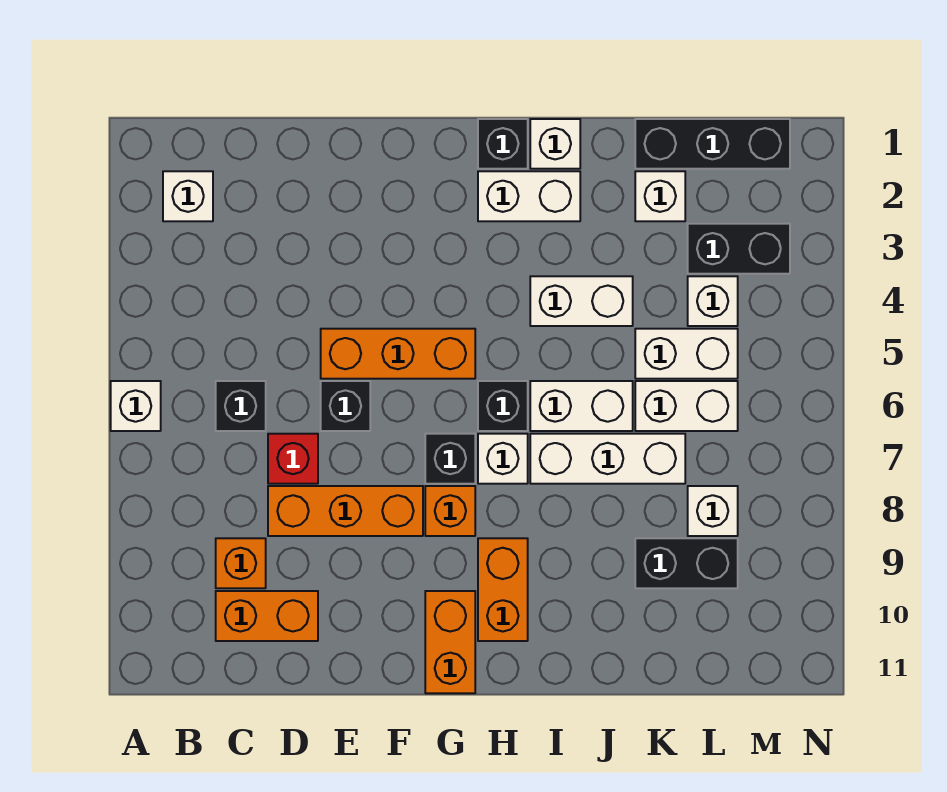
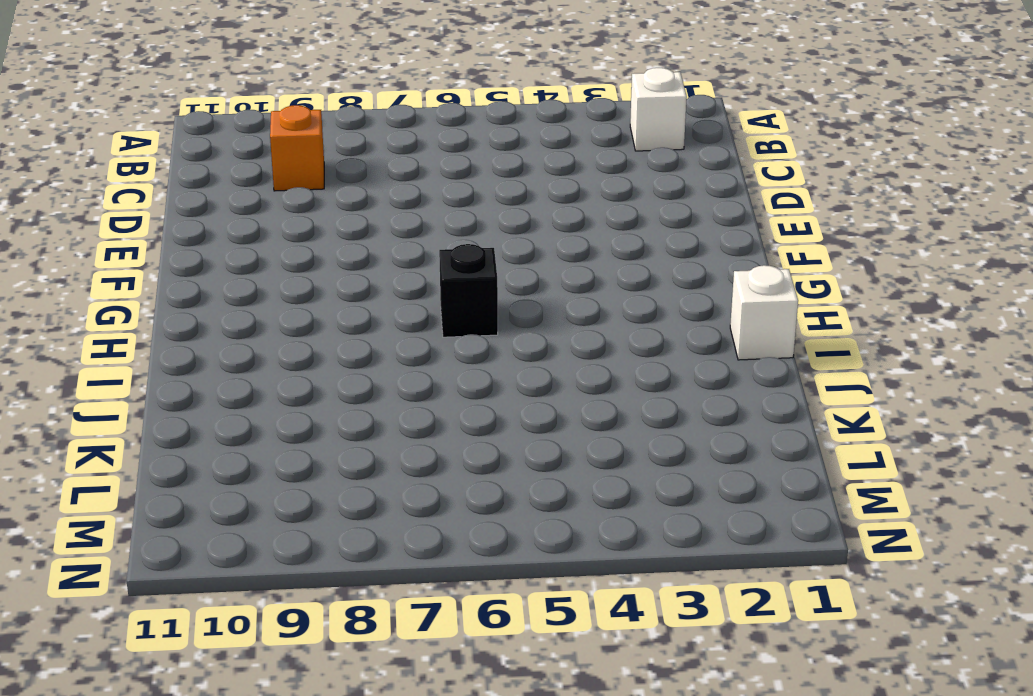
none -> white brick A6 level 1
none -> black brick C6 level 1
none -> orange brick C10:D10 level 1

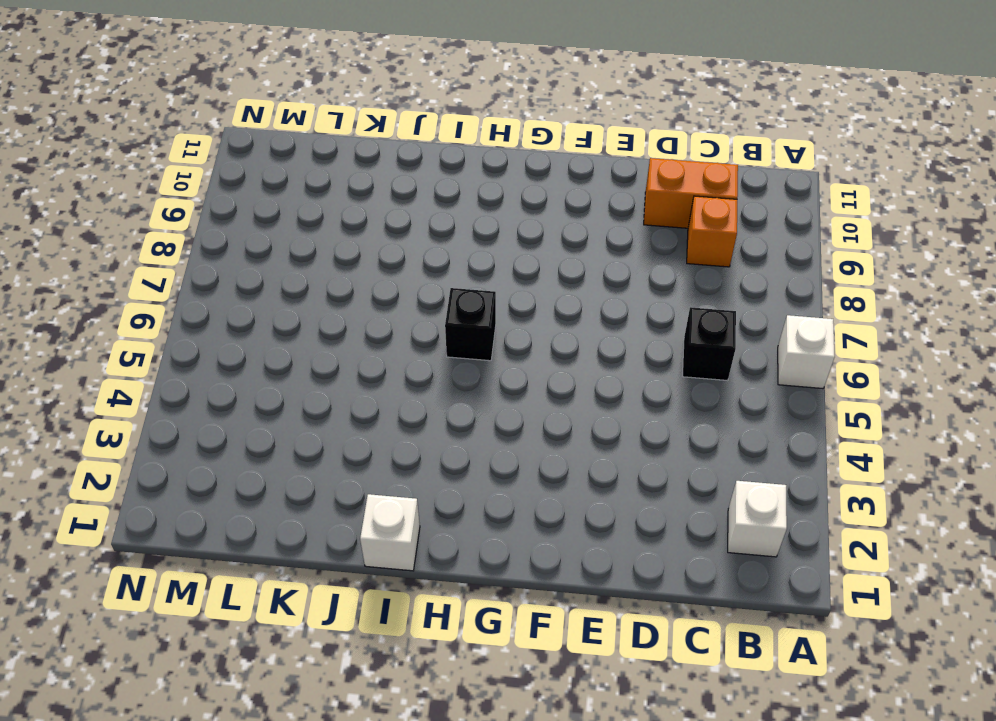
none -> red brick D7 level 1
none -> orange brick D8:F8 level 1
none -> orange brick E5:G5 level 1

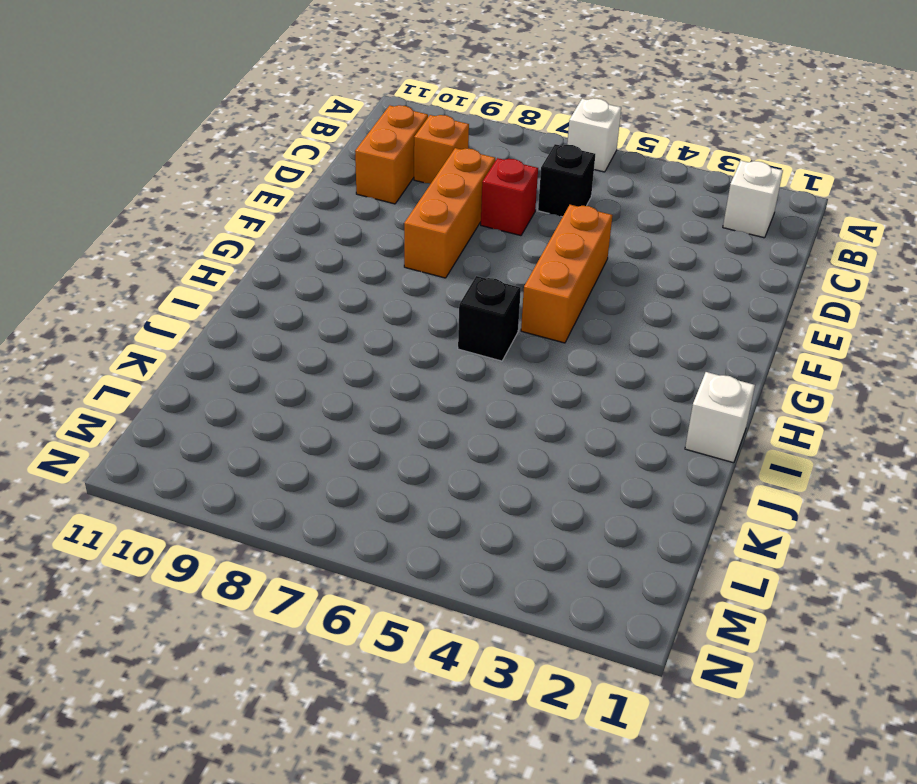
none -> black brick E6 level 1
none -> black brick G7 level 1
none -> orange brick G8 level 1

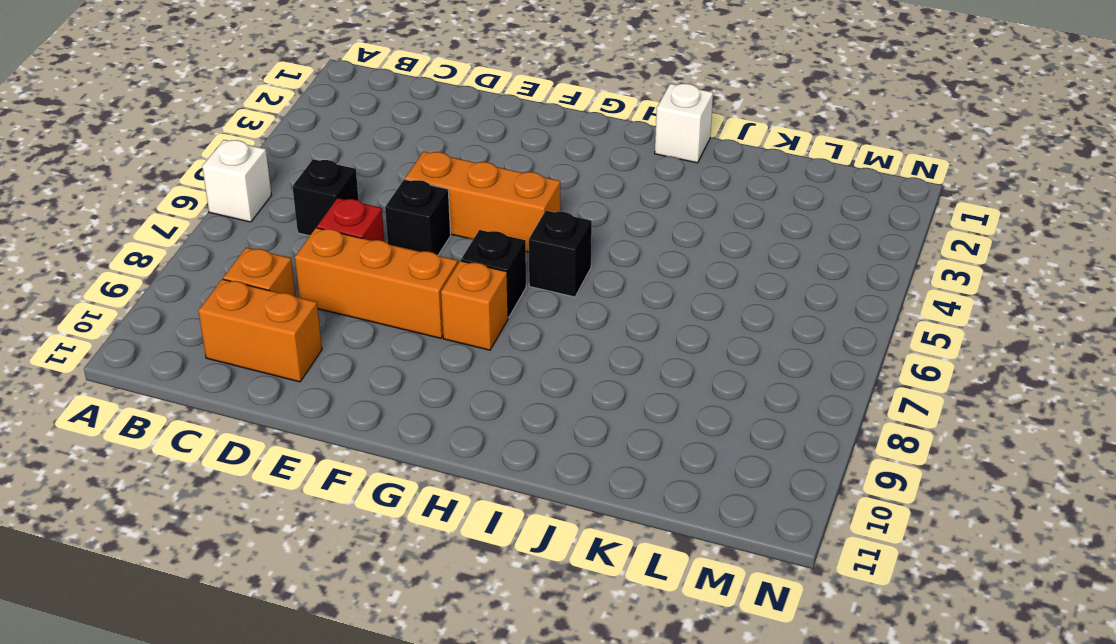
none -> white brick B2 level 1
none -> orange brick G10:G11 level 1
none -> black brick H1 level 1

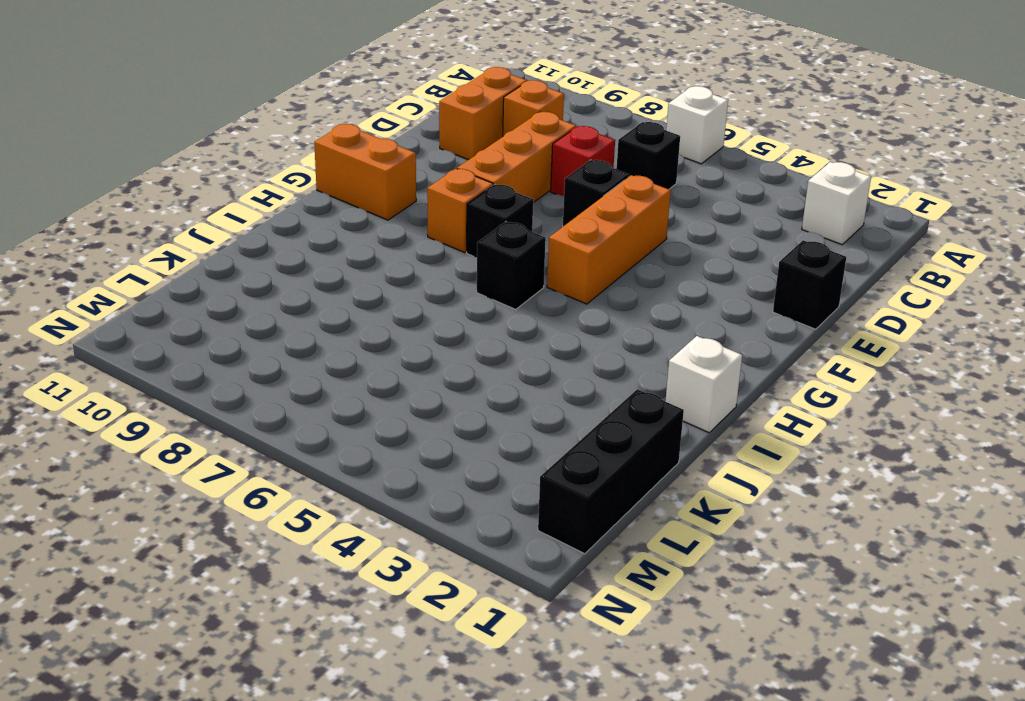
black brick E1 level 1 -> black brick H1 level 1
none -> white brick H2:I2 level 1
none -> white brick H7 level 1
none -> orange brick H9:H10 level 1

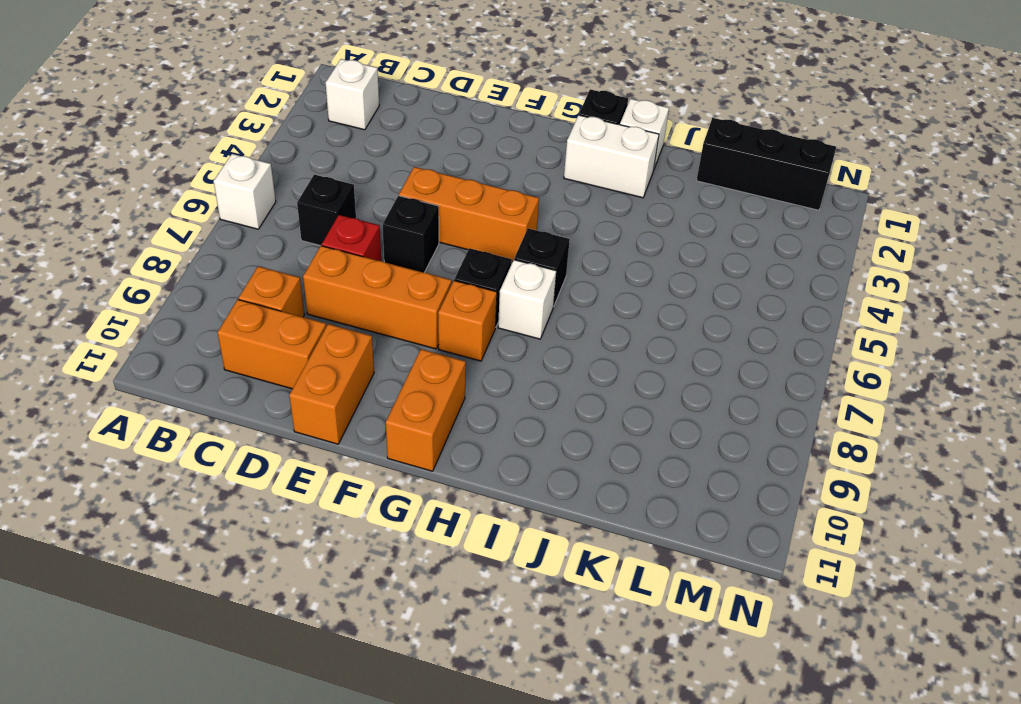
orange brick E10:E11 level 1 -> orange brick H9:H10 level 1
none -> white brick I4:J4 level 1
none -> white brick I6:J6 level 1
none -> white brick I7:K7 level 1

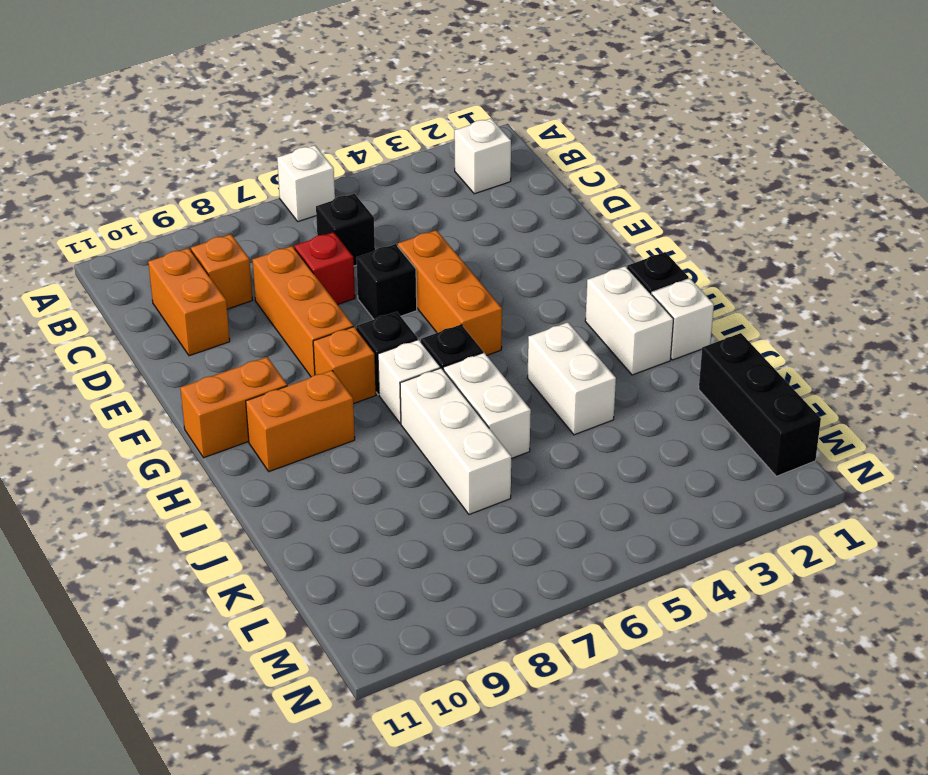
none -> white brick K2 level 1
none -> white brick K5:L5 level 1
none -> white brick K6:L6 level 1

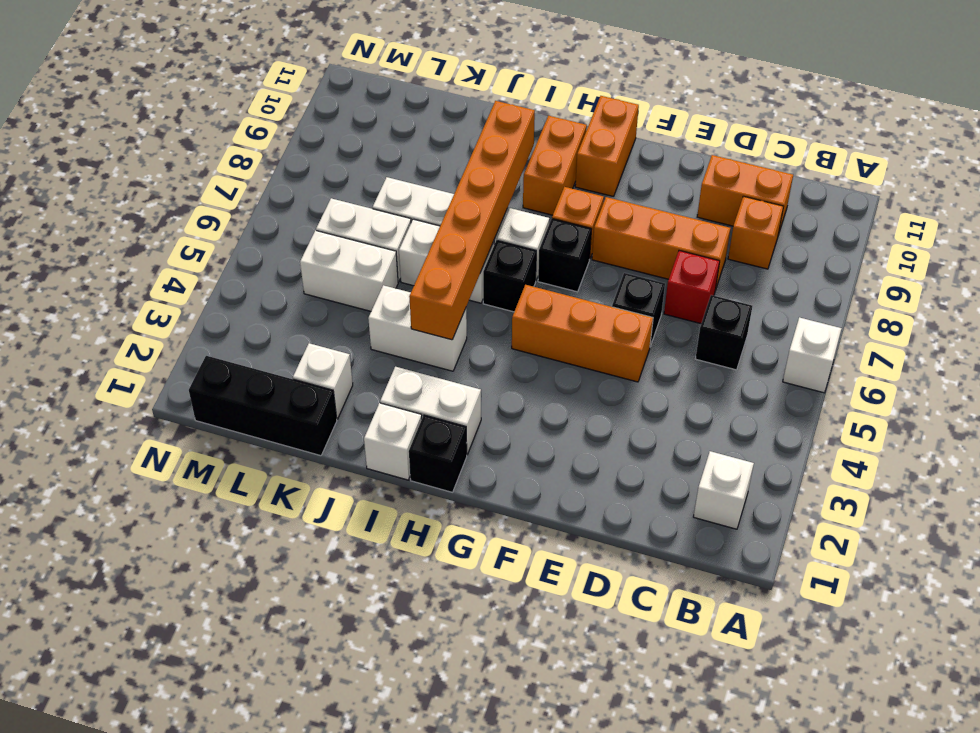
orange brick I4:I9 level 2 -> none
none -> black brick K9:L9 level 1
none -> black brick L3:M3 level 1
none -> white brick L4 level 1

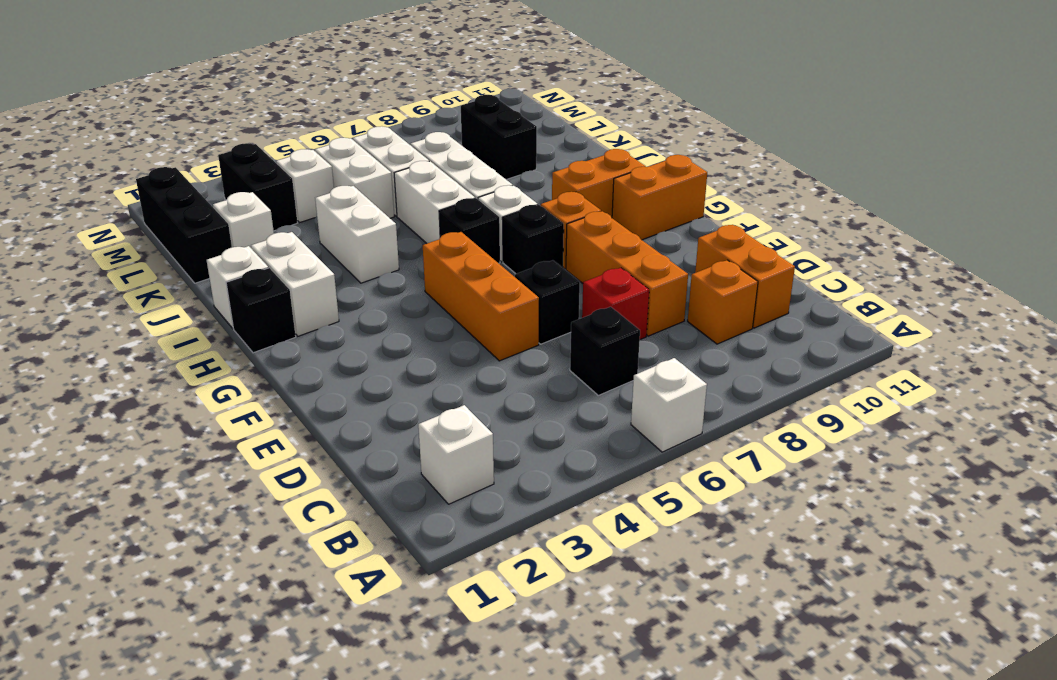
none -> white brick L8 level 1

